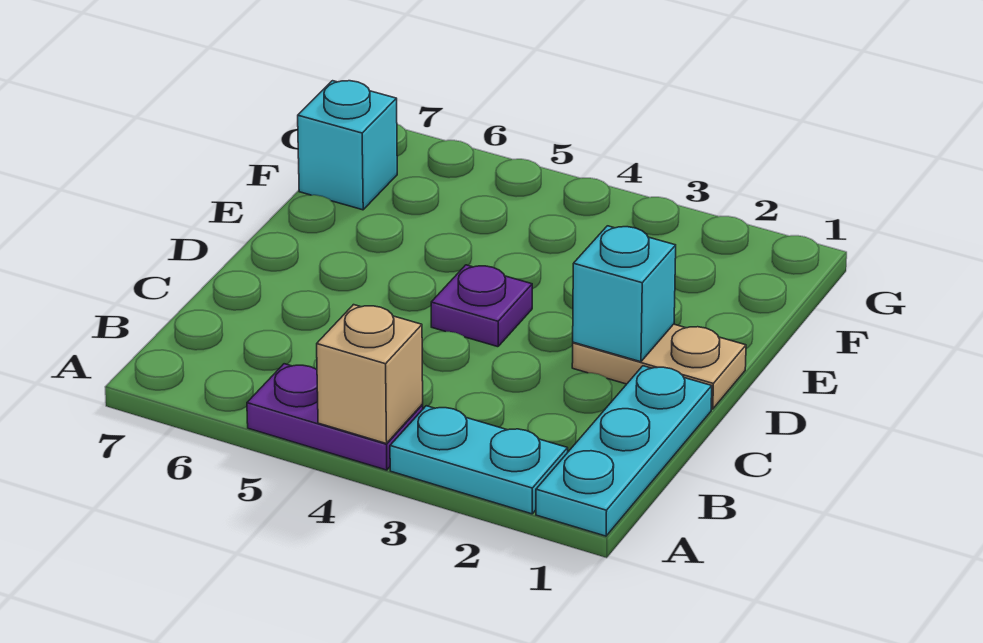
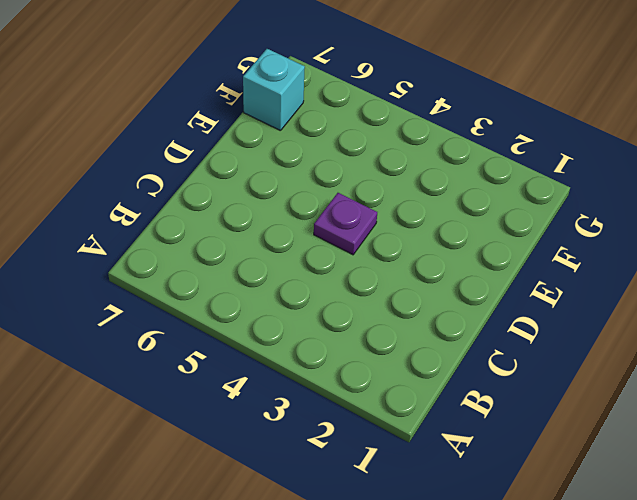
none -> cyan plate A1:C1 level 1
none -> cyan plate A2:A3 level 1

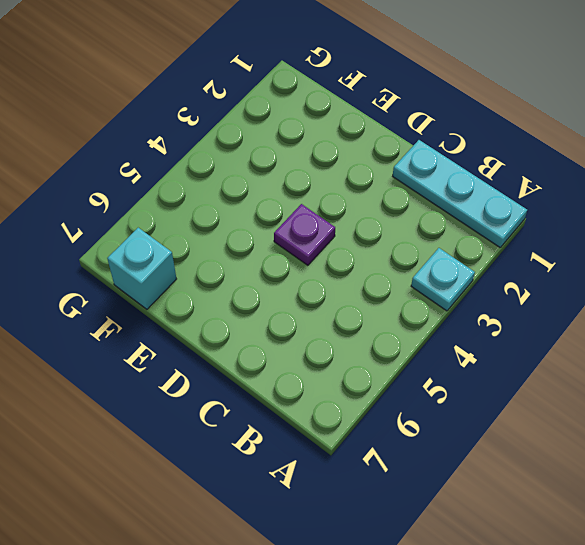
cyan plate A3 level 1 -> cyan plate A2:A3 level 1
none -> purple plate A4:A5 level 1
none -> tan plate D1:D2 level 1

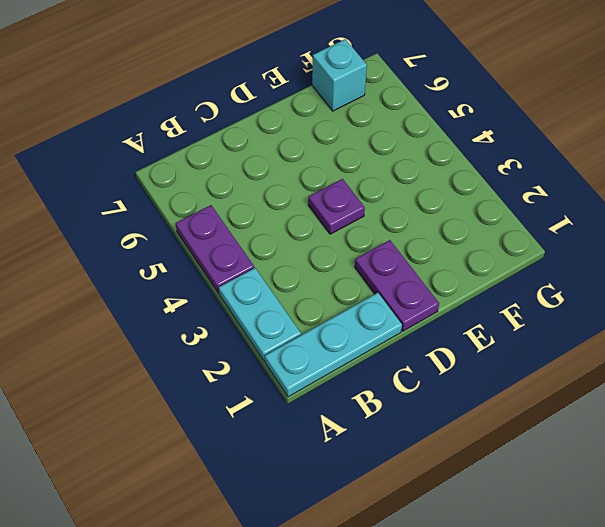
purple plate D1:D2 level 1 -> tan plate D1:D2 level 1
none -> tan brick A4 level 2
none -> cyan brick D2 level 2

